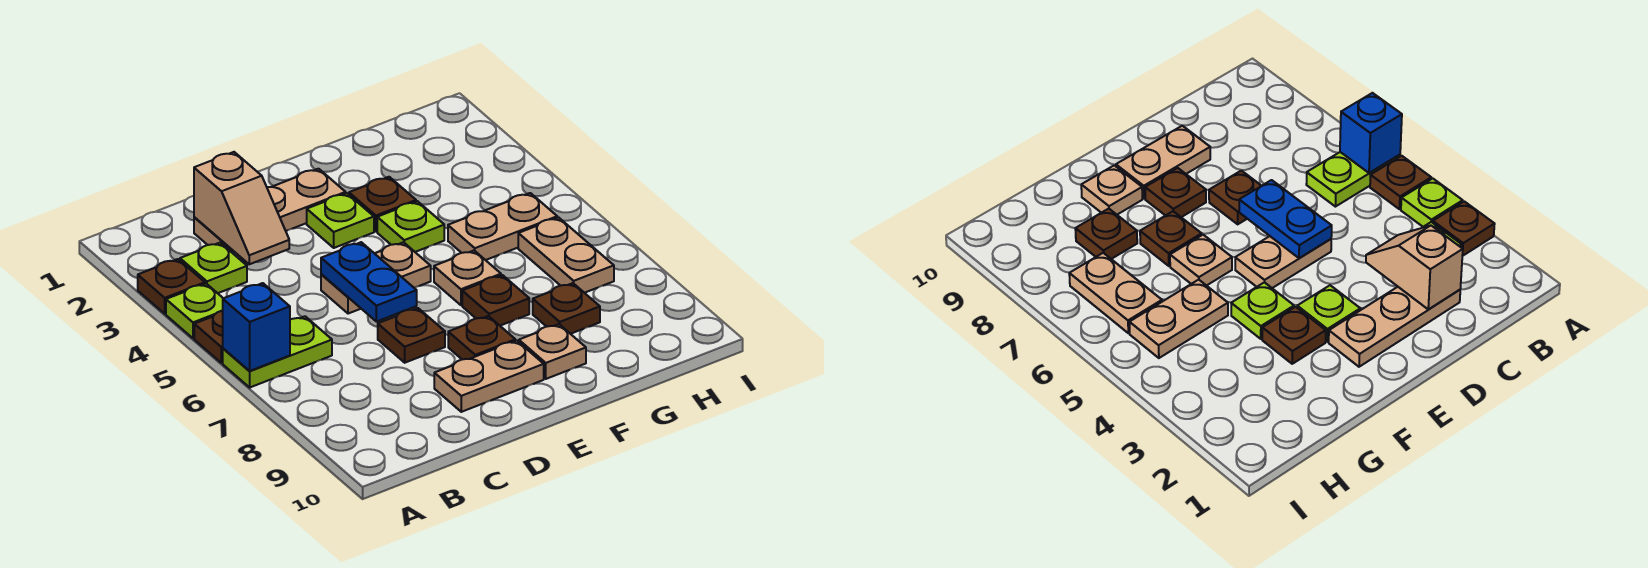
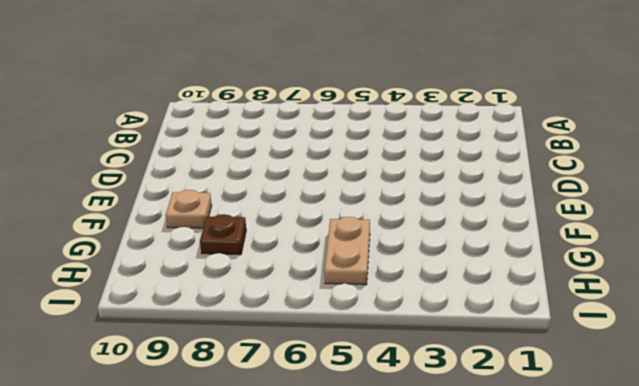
none -> brown plate A3 level 1
none -> lime plate A4 level 1
none -> brown plate A5 level 1

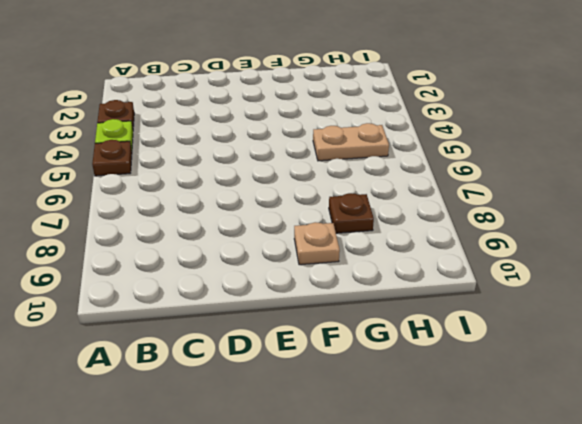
none -> lime plate A6:B6 level 1
none -> lime plate B3 level 1
none -> tan plate C2:E2 level 1

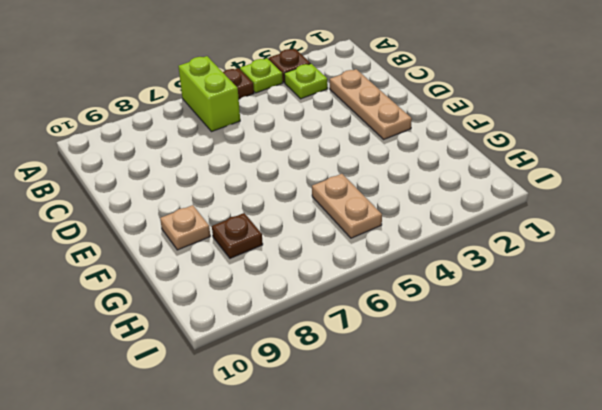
lime brick A6:B6 level 1 -> lime plate A6:B6 level 1
none -> tan plate D5:E5 level 1
none -> brown plate D7 level 1
none -> tan plate D9:E9 level 1

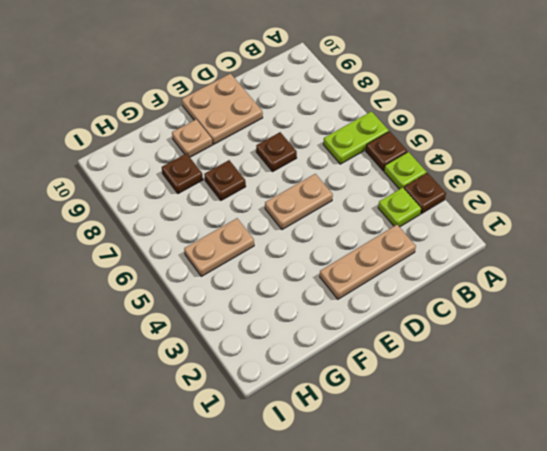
tan plate D9:E10 level 1 -> tan plate D9:E9 level 1
none -> lime plate E3 level 1
none -> brown plate E8 level 1
none -> brown plate F3 level 1

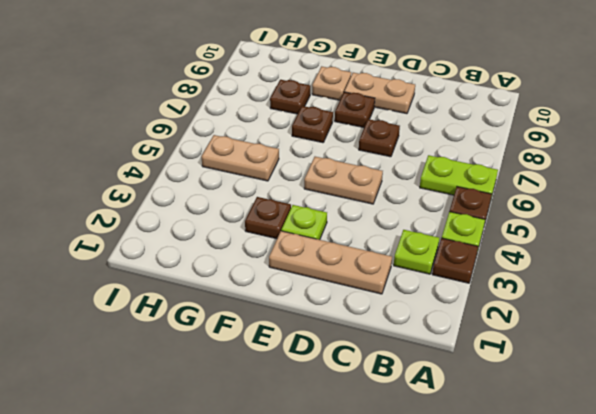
none -> lime plate F4 level 1
none -> tan plate F6 level 1
none -> tan plate H6:H7 level 1

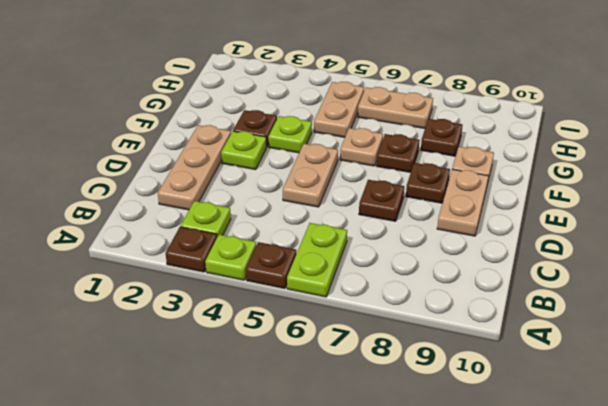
none -> blue brick A6 level 2
none -> tan slope C2:C3 level 2 top 2
none -> blue plate D5:D6 level 2

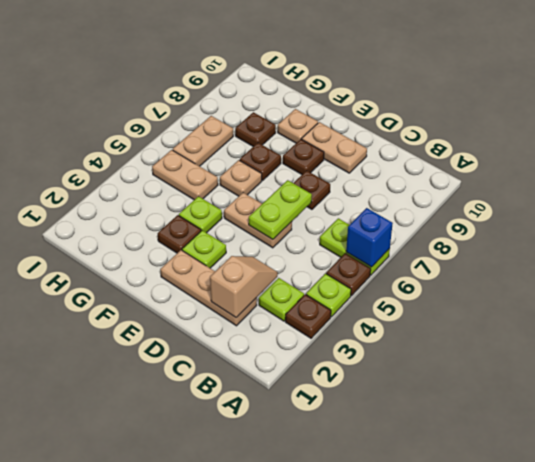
lime plate D5:D6 level 2 -> blue plate D5:D6 level 2

